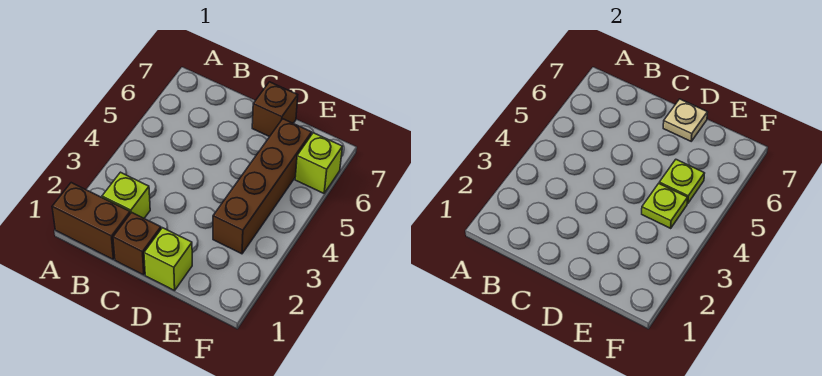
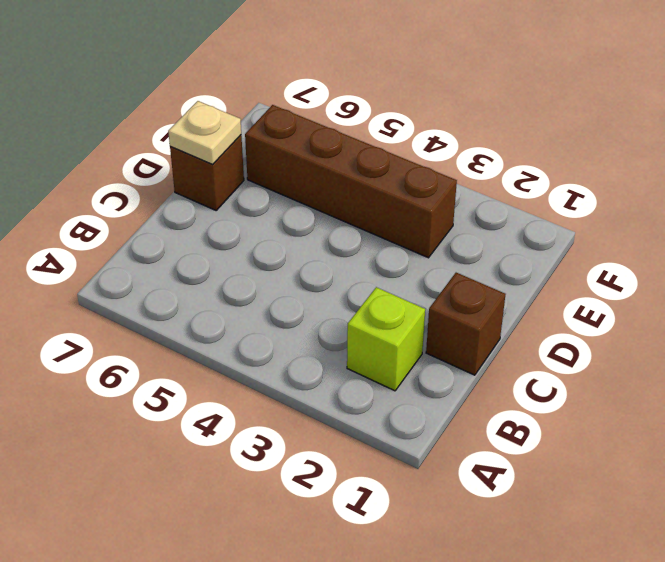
none -> brown brick A1:B1 level 1
none -> lime brick D1 level 1

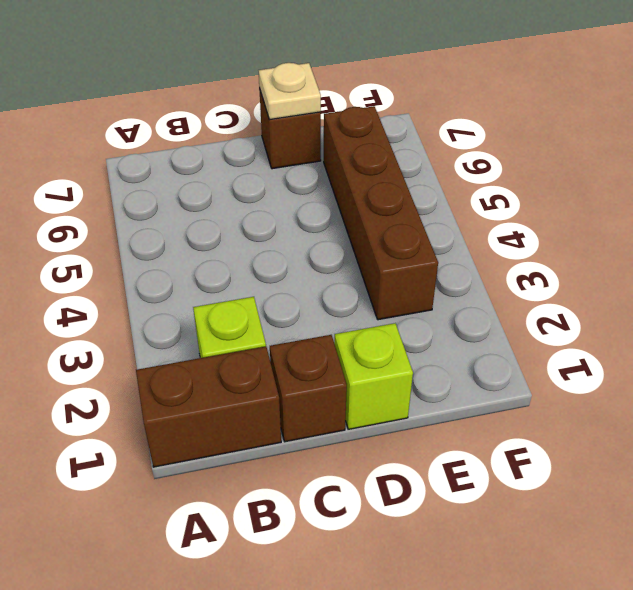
none -> lime brick F6 level 1
none -> lime plate E4 level 2

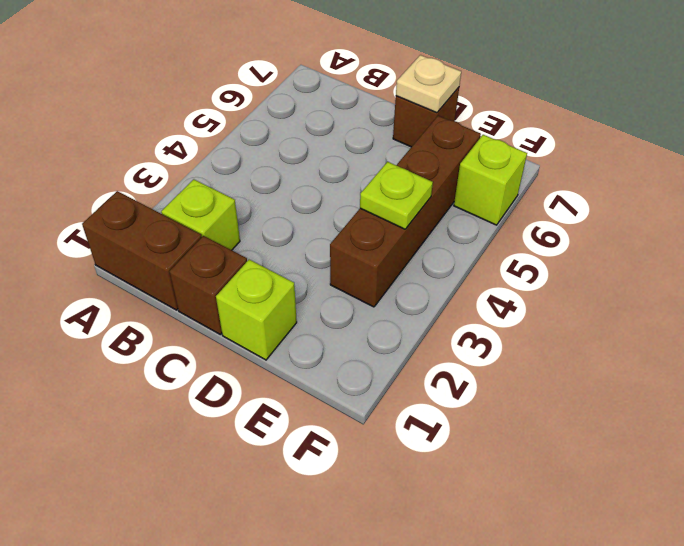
none -> lime plate E5 level 2

